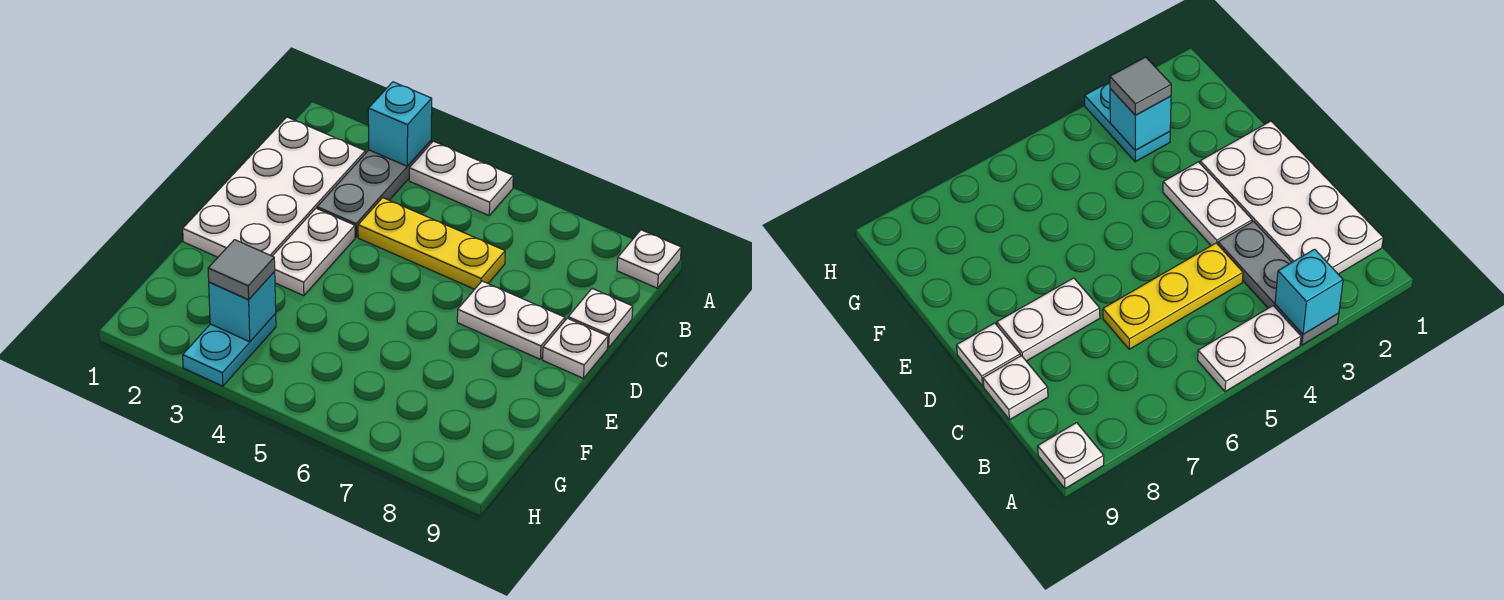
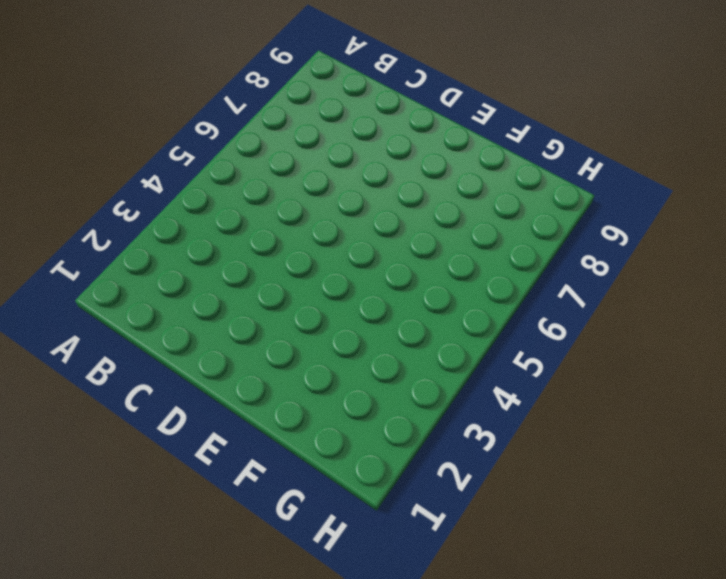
none -> grey plate A3:C3 level 1
none -> white plate A4:A5 level 1
none -> white plate A9 level 1

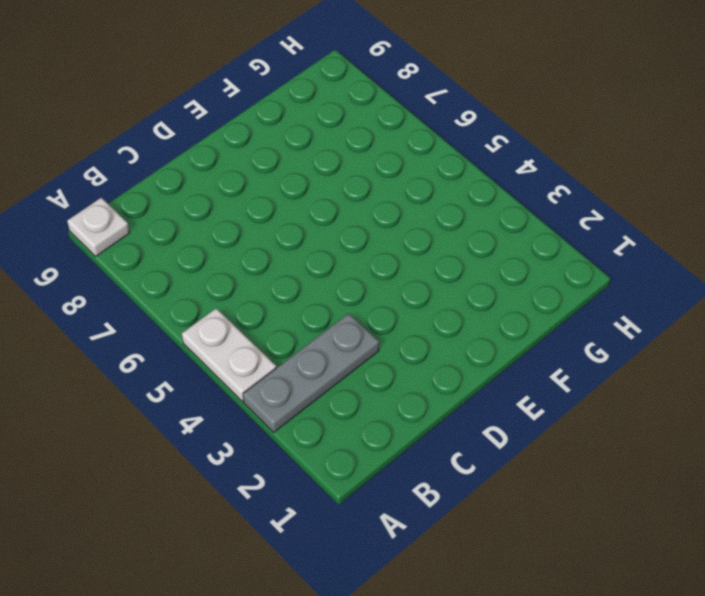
none -> white plate B1:E2 level 1
none -> yellow plate C4:C6 level 1
none -> white plate C9 level 1

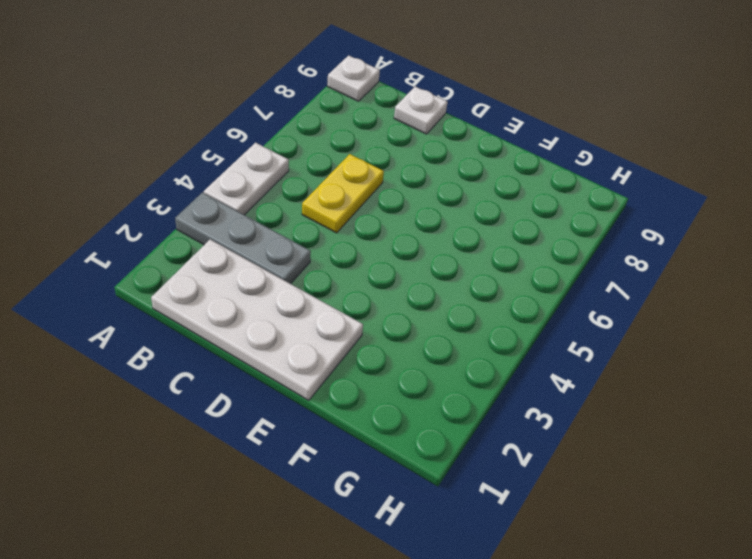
yellow plate C5:C6 level 1 -> yellow plate C4:C6 level 1
none -> white plate D3:E3 level 1
none -> white plate D7:D8 level 1
none -> white plate D9 level 1

